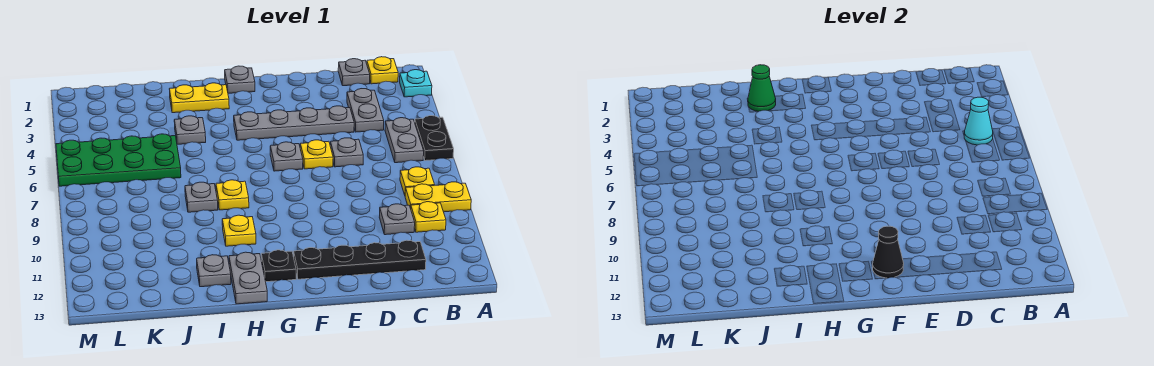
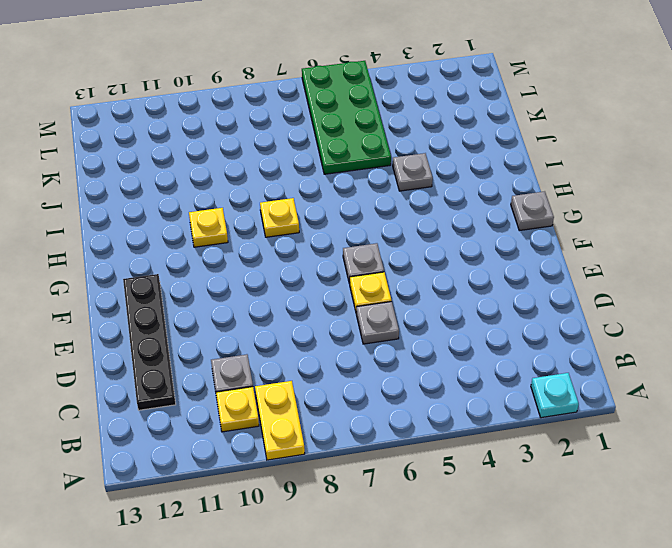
none -> black plate A5:A6 level 1
none -> yellow plate B1 level 1
none -> grey plate B5:B6 level 1

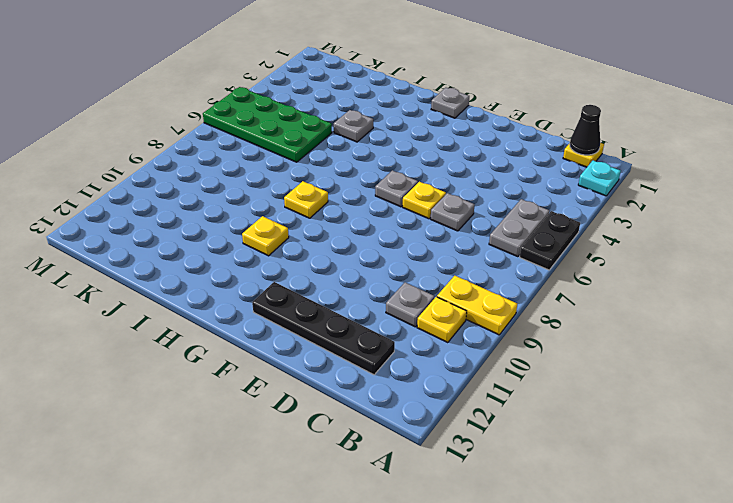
black cone B1 level 2 -> black cone F12 level 2
none -> yellow plate B8 level 1
none -> grey plate C1 level 1
none -> grey plate C3:C4 level 1

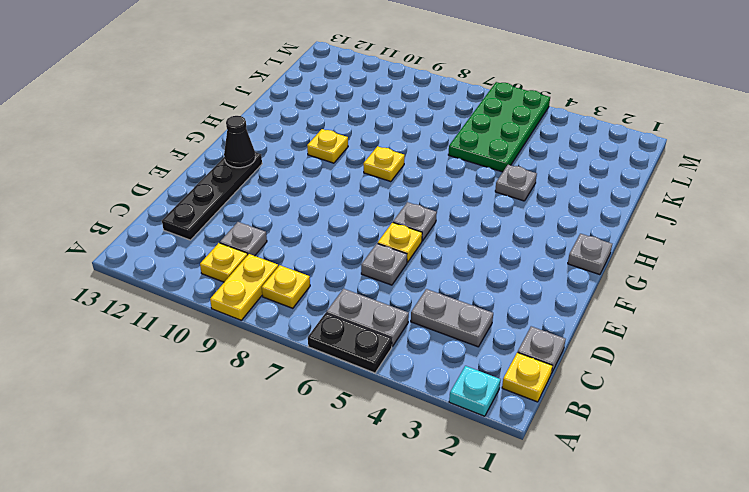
none -> grey plate D4:G4 level 1
none -> black plate G12 level 1
none -> yellow plate H2:I2 level 1

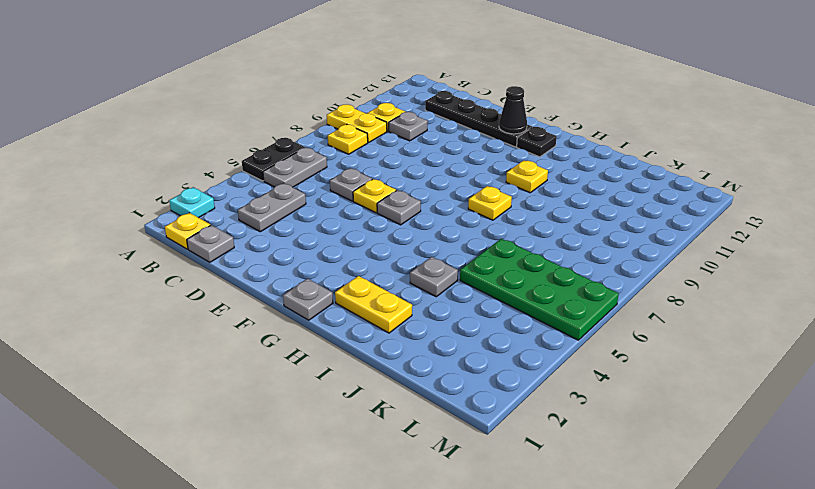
none -> grey plate D4:G4 level 1
none -> grey plate H12:H13 level 1
none -> grey plate I8 level 1

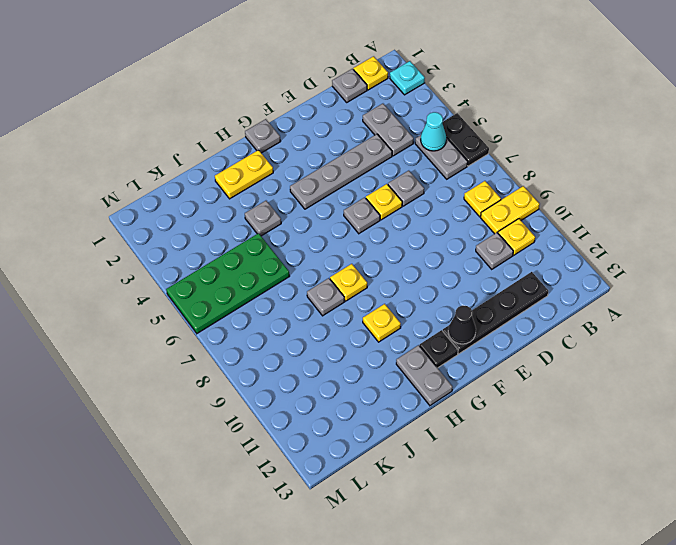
none -> grey plate I12 level 1
none -> green cone I2 level 2

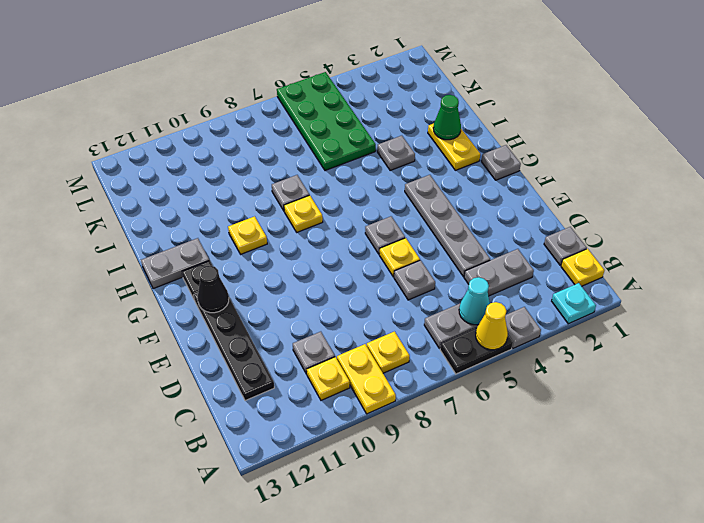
grey plate A4 level 1 -> grey plate I12 level 1
yellow cone A5 level 2 -> none

